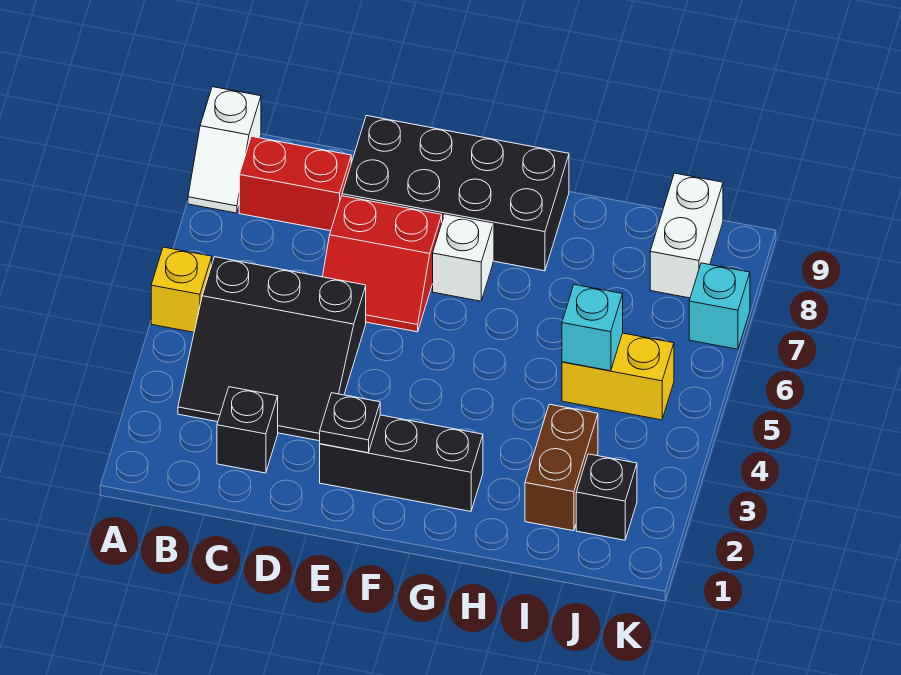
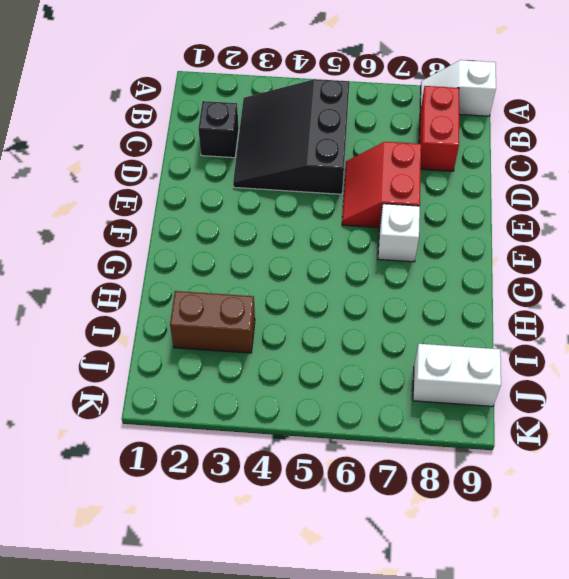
none -> yellow brick A5 level 1
none -> black brick D8:G9 level 1
none -> black brick E2:G2 level 1

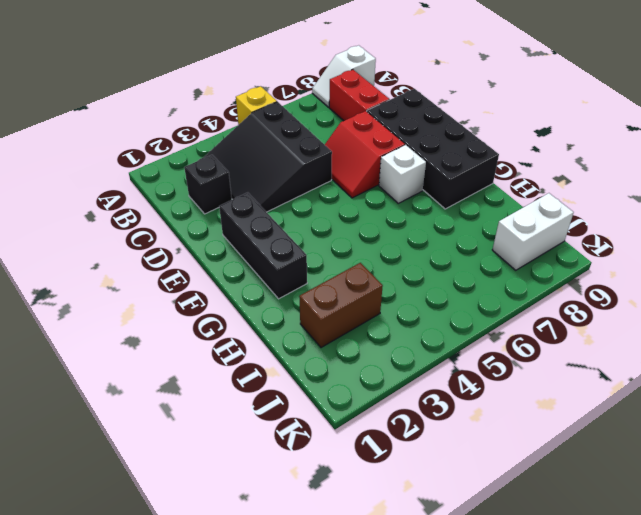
none -> yellow brick I5:J5 level 1
none -> black brick J2 level 1
none -> cyan brick K7 level 1

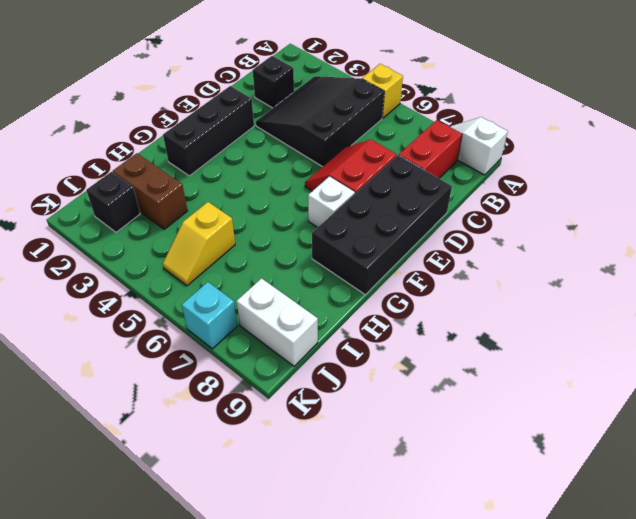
yellow slope I5:J5 level 1 top I -> yellow brick I5:J5 level 1
none -> black plate E2 level 2
none -> cyan brick I5 level 2

